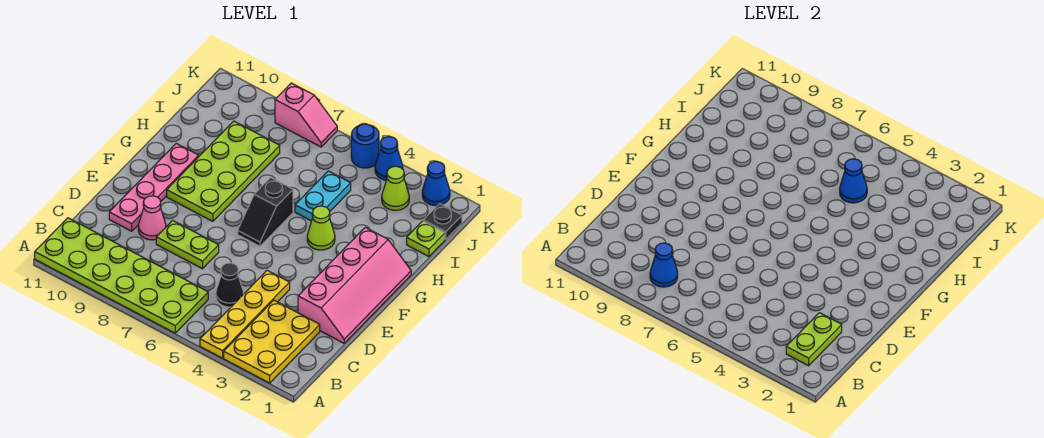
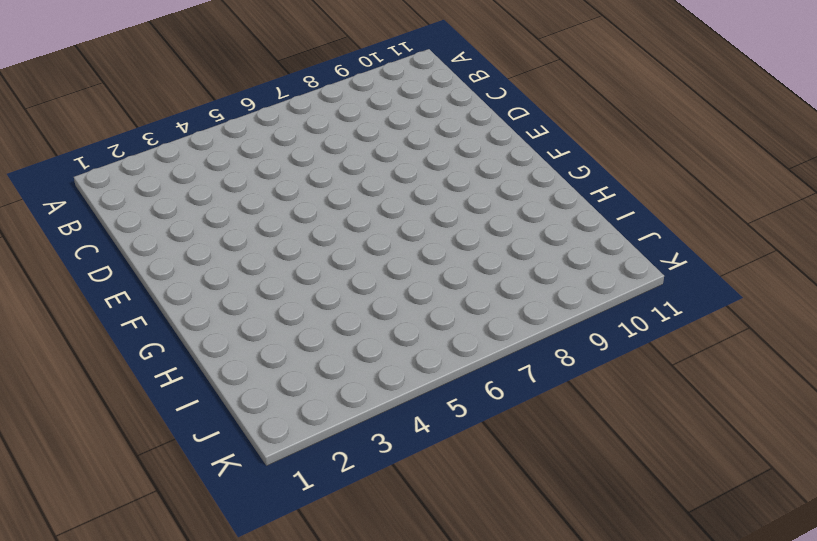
none -> yellow plate A2:C3 level 1
none -> yellow plate A4:D4 level 1
none -> lime plate A6:B11 level 1

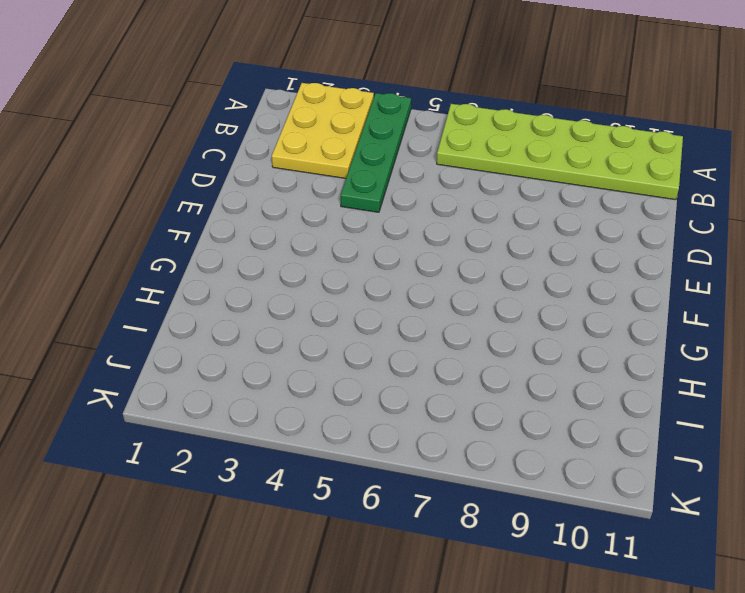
green plate A4:D4 level 1 -> yellow plate A4:D4 level 1
none -> black cone C5 level 1
none -> pink slope D1:G2 level 1 top 2
none -> lime plate D7:D8 level 1

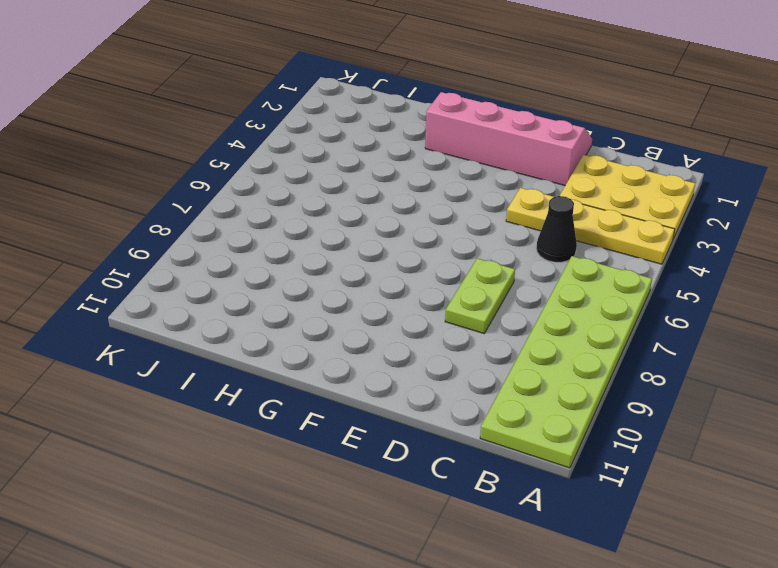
none -> pink cone D9 level 1
none -> pink plate D10:G10 level 1
none -> black slope F6:G6 level 1 top G

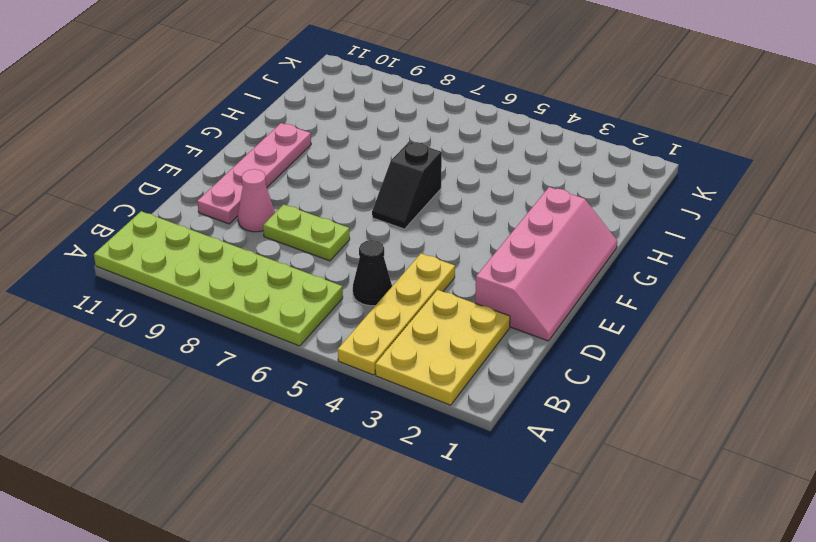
none -> lime plate F8:I9 level 1
none -> lime cone G4 level 1
none -> cyan plate H5:I5 level 1

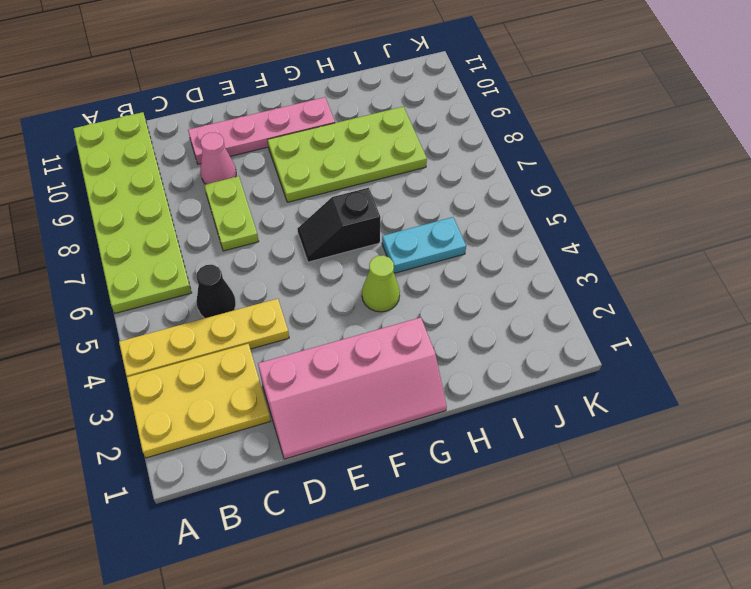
none -> lime plate I1 level 1
none -> black plate J1 level 1
none -> lime cone J3 level 1

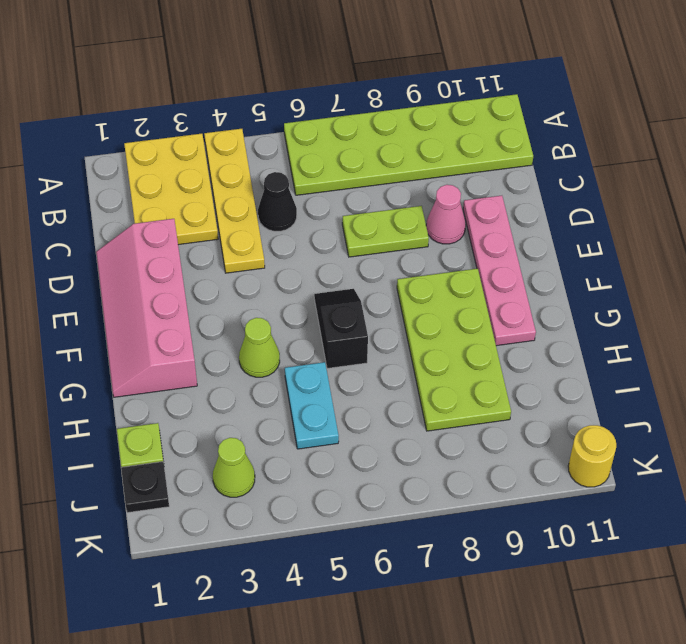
yellow round brick K11 level 1 -> none
none -> blue cone K2 level 1
none -> blue cone K4 level 1
none -> blue round brick K5 level 1

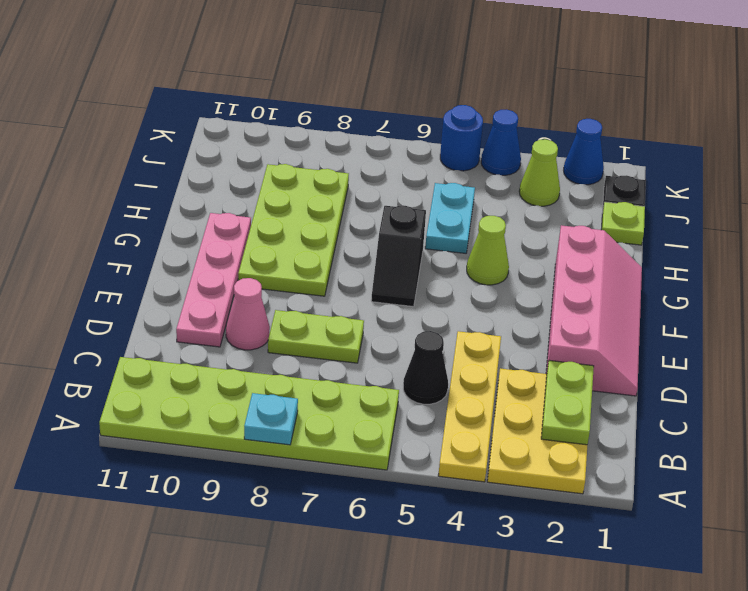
cyan plate A8 level 2 -> none
none -> pink slope K7:K8 level 1 top 8
none -> blue cone B8 level 2
none -> blue cone I5 level 2

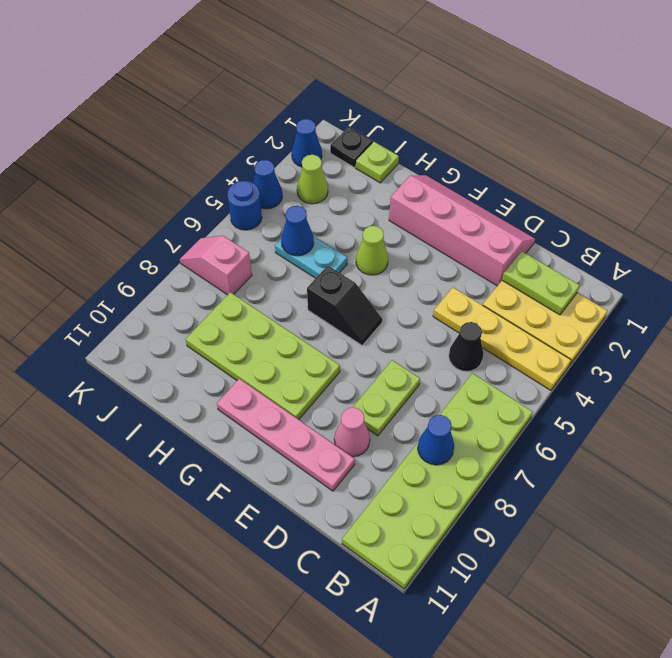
pink slope J7:K7 level 1 top J -> pink slope K7:K8 level 1 top 8

